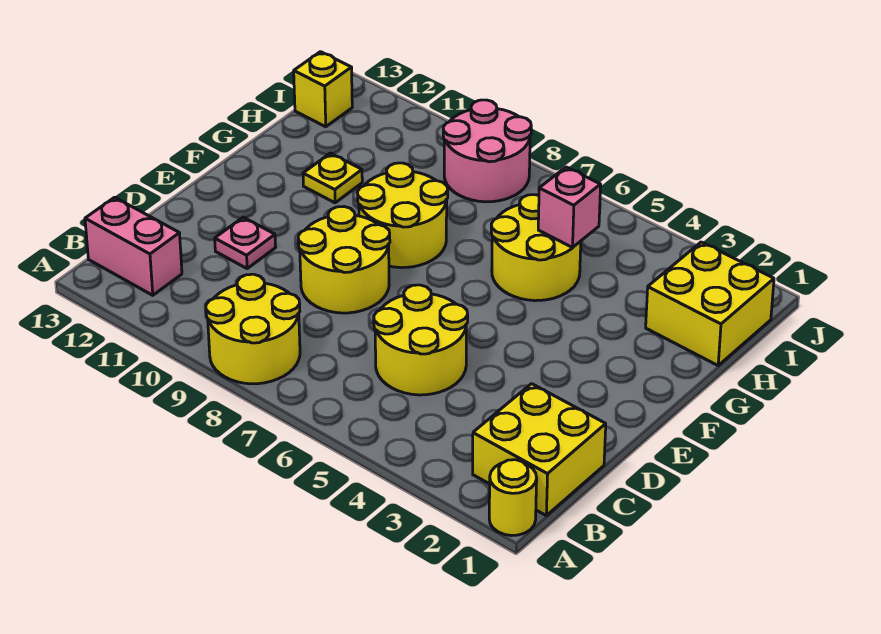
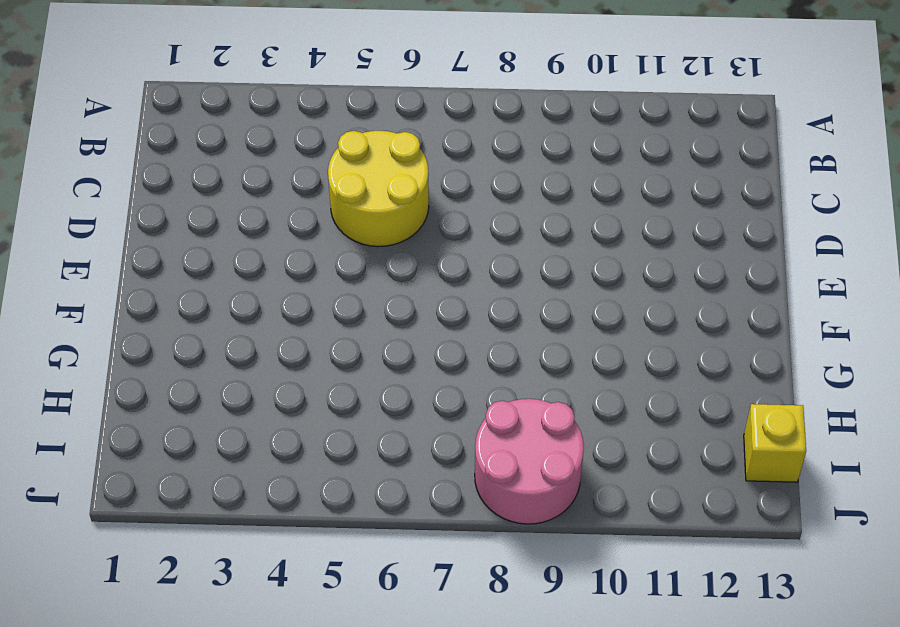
none -> yellow round brick A1 level 1
none -> yellow round brick A8:B9 level 1
none -> yellow brick B1:C2 level 1

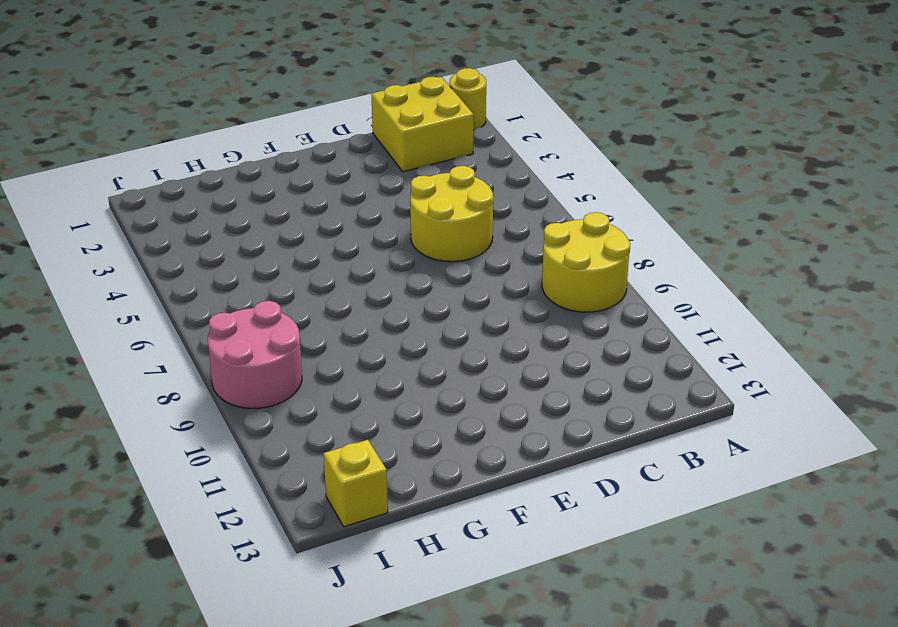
none -> pink brick B12:B13 level 1
none -> yellow round brick D8:E9 level 1
none -> pink plate D11 level 1

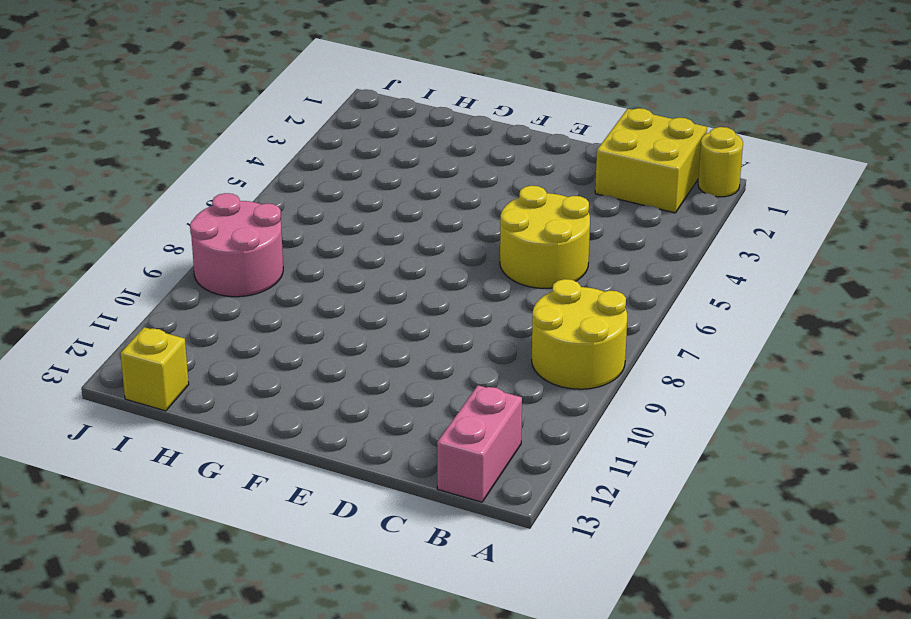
none -> yellow round brick D8:E9 level 1
none -> pink plate D11 level 1
none -> yellow round brick F8:G9 level 1

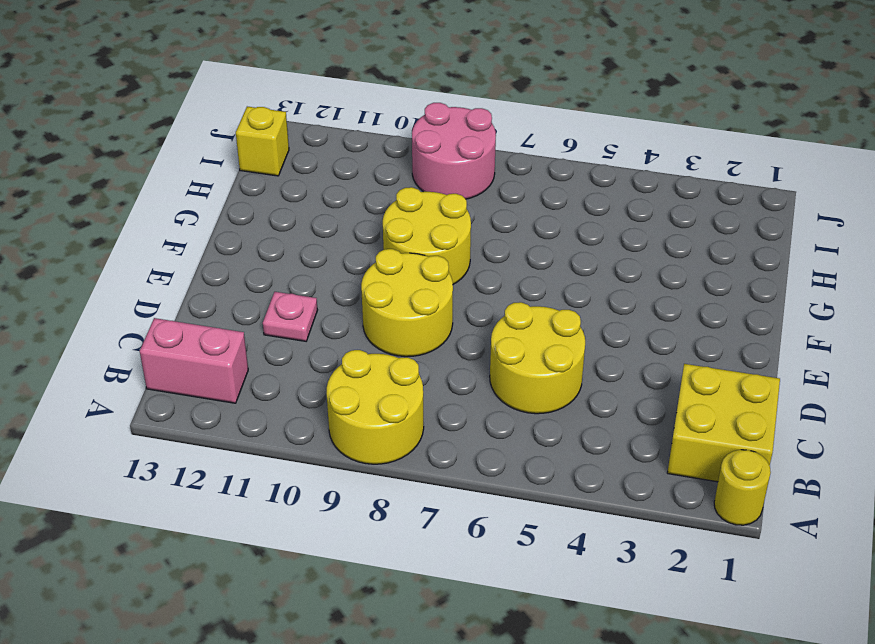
none -> yellow round brick G5:H6 level 1
none -> yellow plate G11 level 1
none -> yellow brick H1:I2 level 1

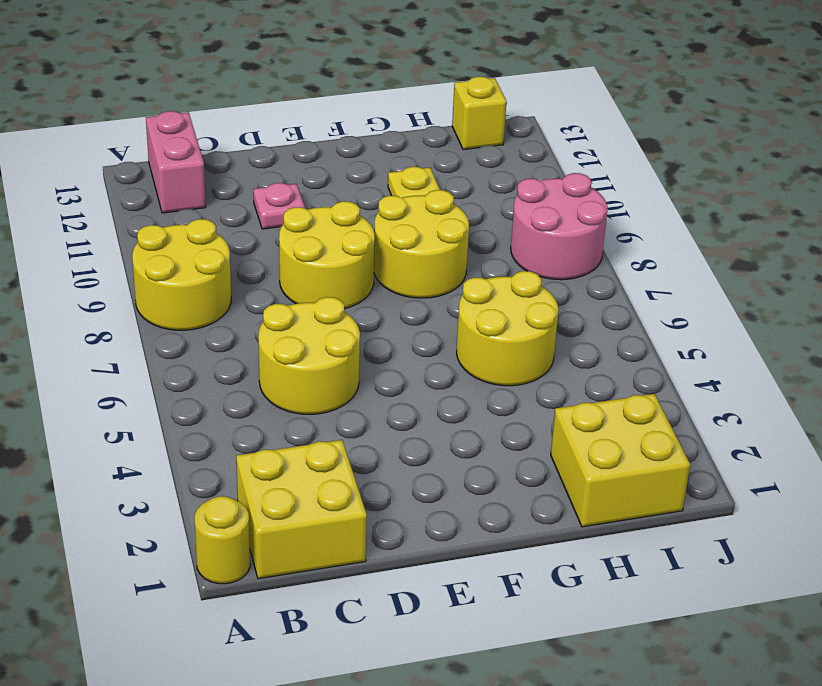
none -> pink brick H5 level 2

